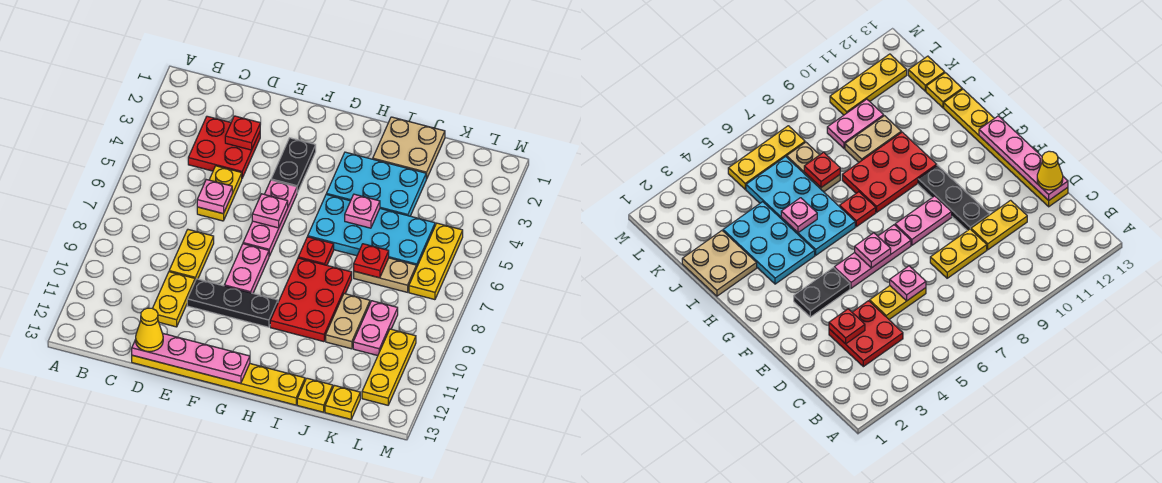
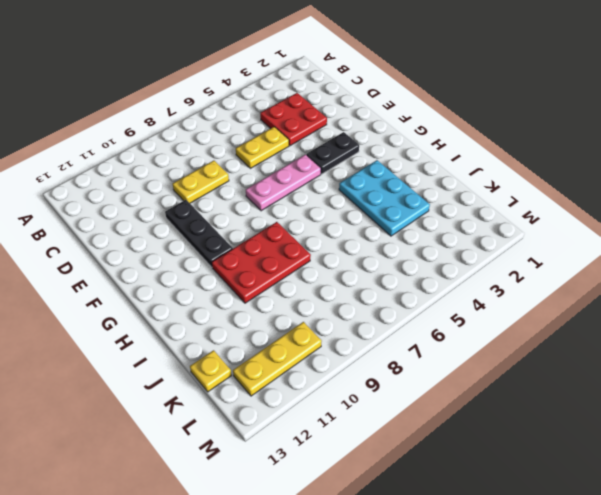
none -> yellow plate D10:D11 level 1
none -> yellow plate D13:I13 level 1
none -> pink plate F8:F9 level 1

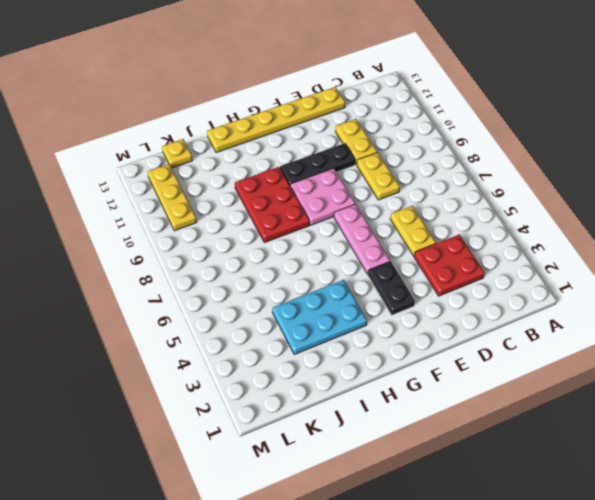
pink plate F8:G9 level 1 -> pink plate F8:F9 level 1
none -> cyan plate H5:K6 level 1
none -> red plate H7 level 1
none -> tan plate I1:J2 level 1

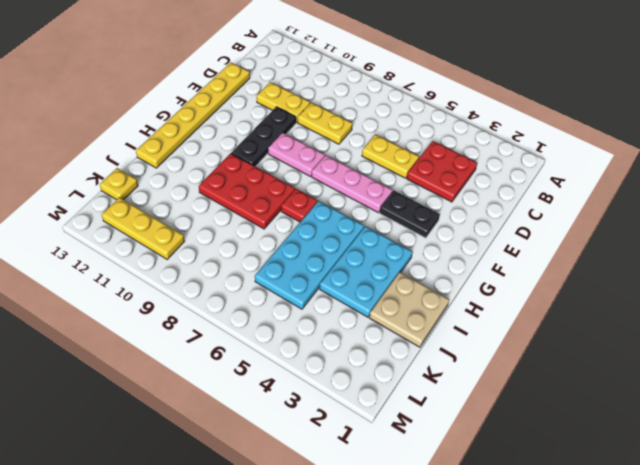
none -> tan plate J7:K7 level 1
none -> tan plate J9:J10 level 1
none -> yellow plate J13 level 1

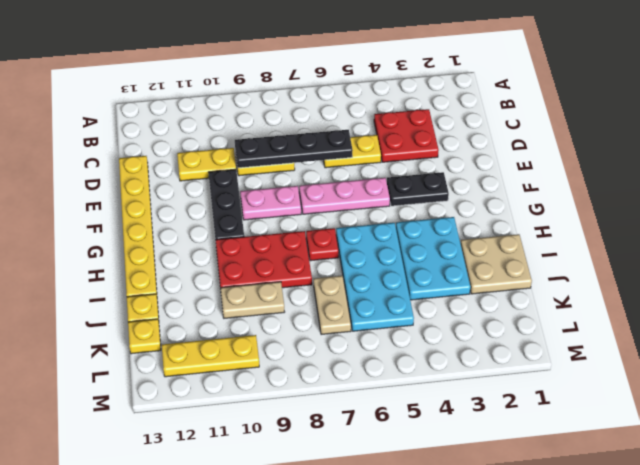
black plate D6:D9 level 2 -> pink plate D6 level 2
none -> pink plate K9:K10 level 1
none -> yellow plate L5:L7 level 1
none -> red plate D3 level 2

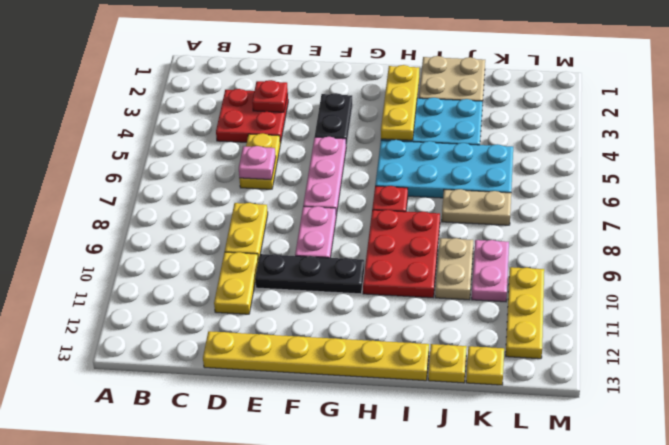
yellow plate H2:H4 level 2 -> yellow plate L5:L7 level 1
none -> pink plate D13:G13 level 2
none -> pink plate F6 level 2
none -> pink plate I5 level 2

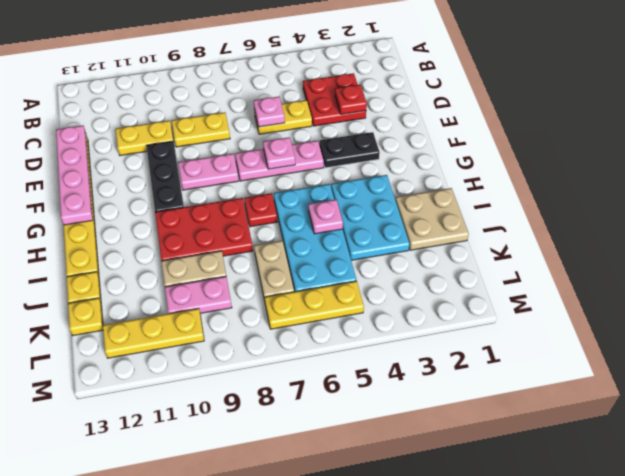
none -> red plate J7 level 2
none -> yellow cone D13 level 3

